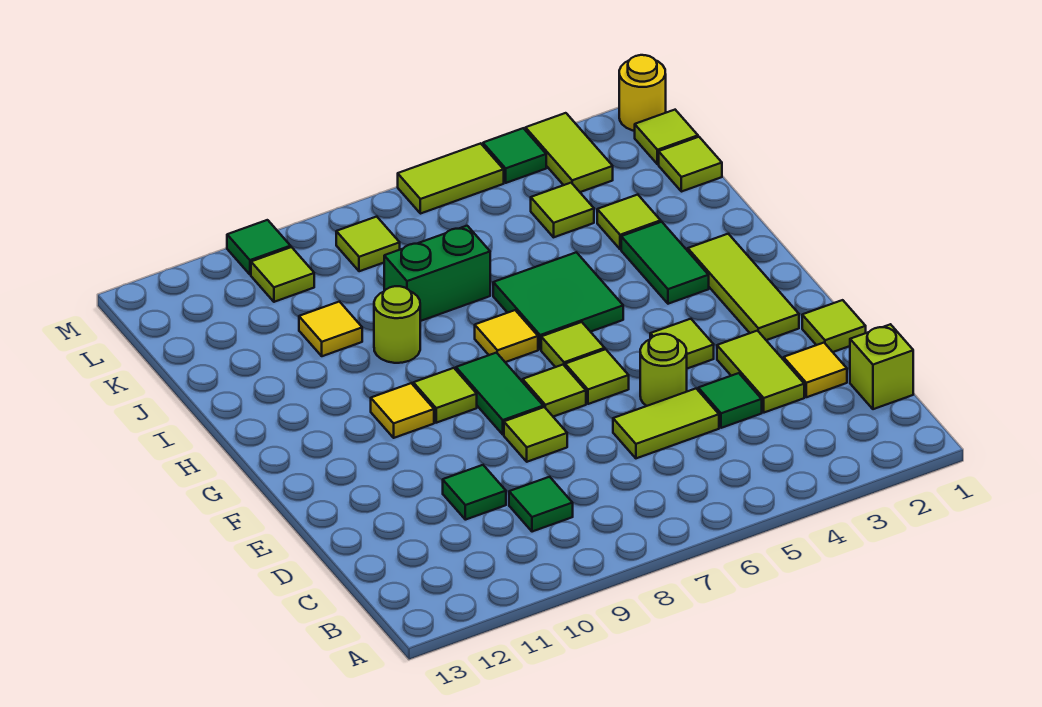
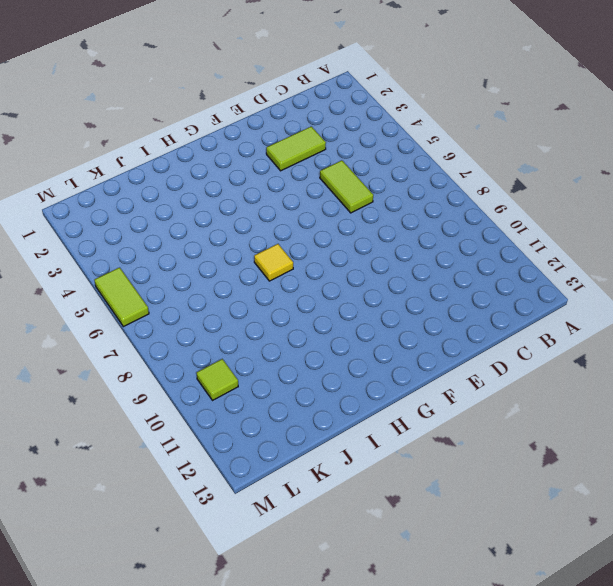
none -> lime brick C1 level 1
none -> green tile C9 level 1
none -> yellow tile D2 level 1
none -> green tile D4 level 1

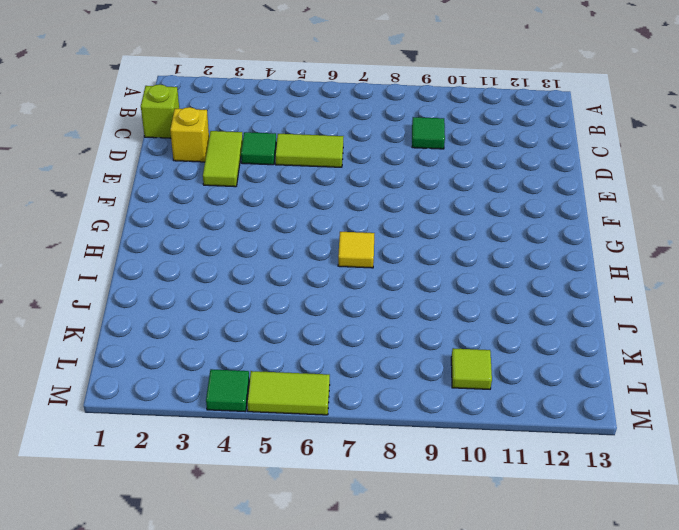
yellow brick D2 level 1 -> yellow tile D2 level 1
none -> green tile D10 level 1
none -> lime tile E1 level 1
none -> lime round brick E5 level 1
none -> lime tile E8 level 1

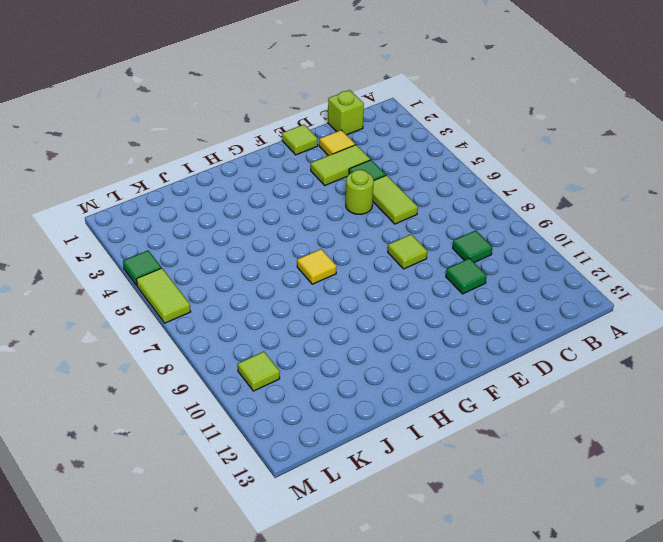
none -> lime tile F2:H2 level 1
none -> lime tile F4 level 1
none -> lime tile F6 level 1
none -> lime tile F7 level 1

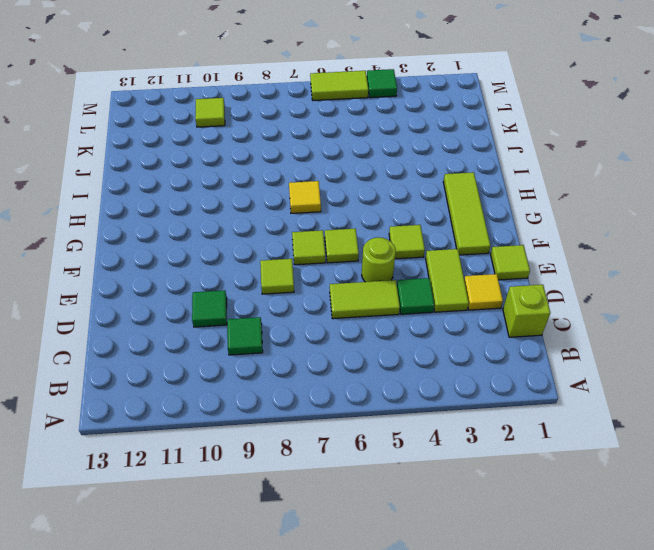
none -> green tile F8:G8 level 1
none -> lime tile G6 level 1
none -> lime tile G9 level 1
none -> yellow tile G10 level 1

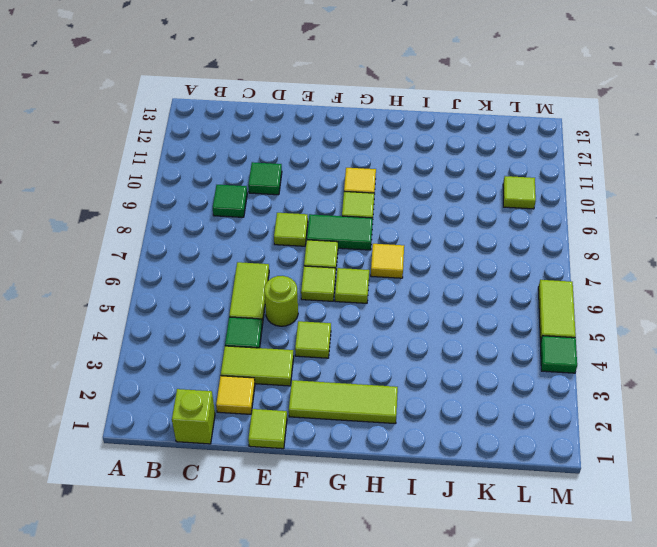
none -> green tile H3:I3 level 1
none -> green tile H5:I6 level 1
none -> lime round brick I9 level 1
none -> lime tile J3 level 1

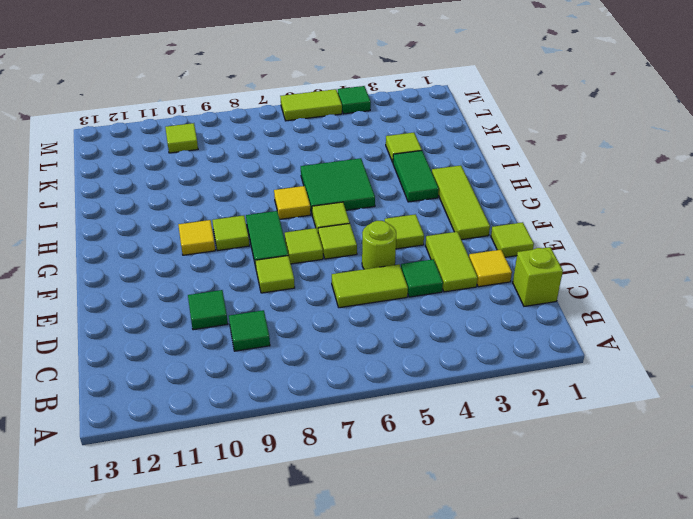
none -> lime round brick I9 level 1
none -> green brick J7:J8 level 1
none -> yellow tile J10 level 1
none -> lime tile K1 level 1

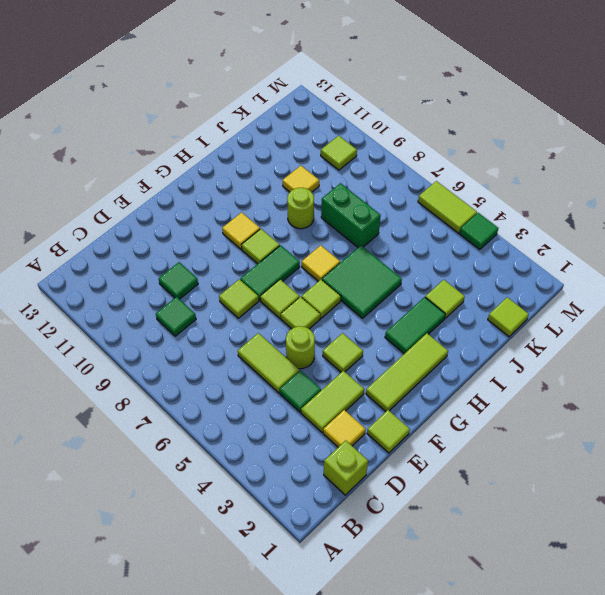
none -> lime tile K4 level 1
none -> lime tile L1 level 1
none -> lime tile L3:M3 level 1
none -> lime tile L8 level 1

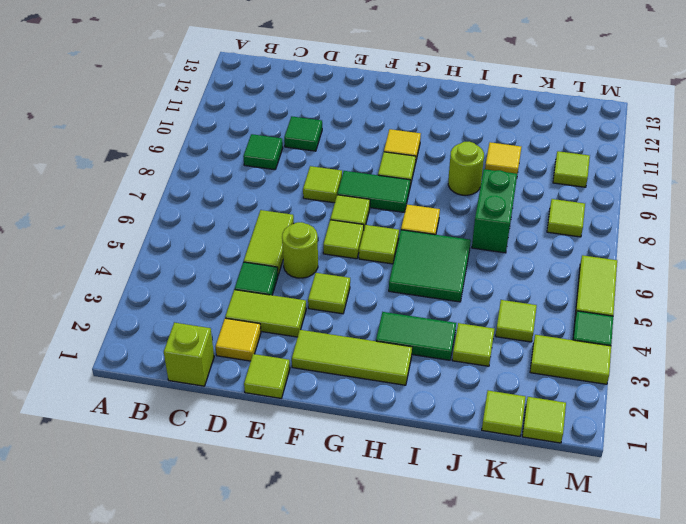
none -> yellow round brick M1 level 1
none -> green tile M10 level 1

